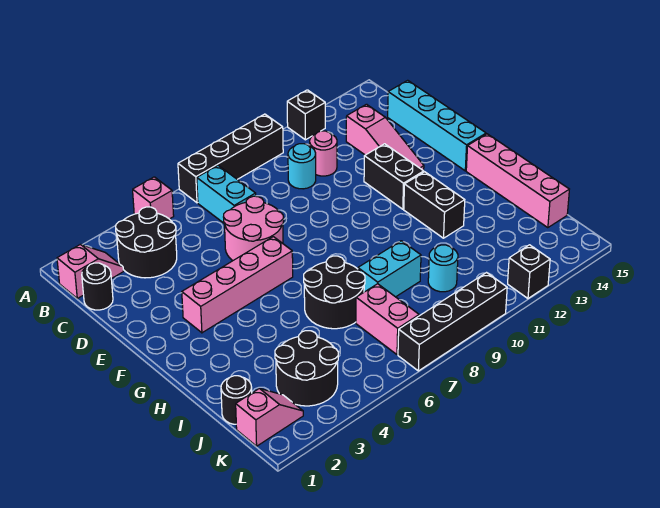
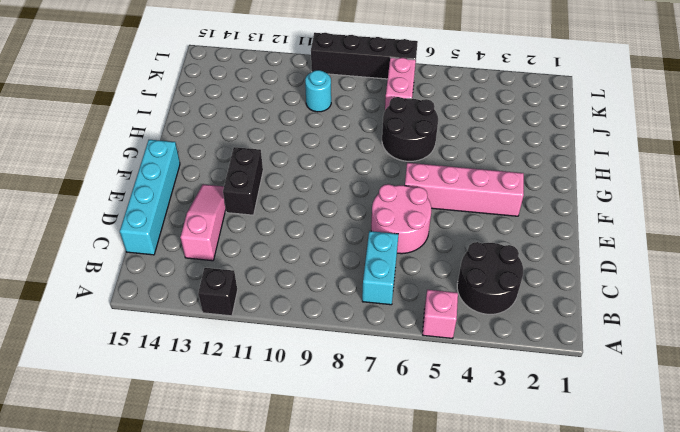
none -> black brick A7:A10 level 1
none -> pink slope B1:B2 level 1 top 1
none -> black round brick C1 level 1

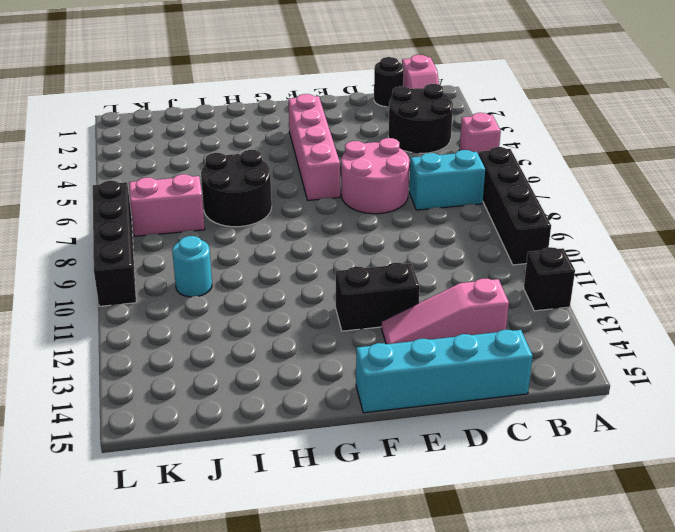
none -> cyan round brick C10 level 1
none -> pink round brick C11 level 1
none -> black brick G12:H12 level 1

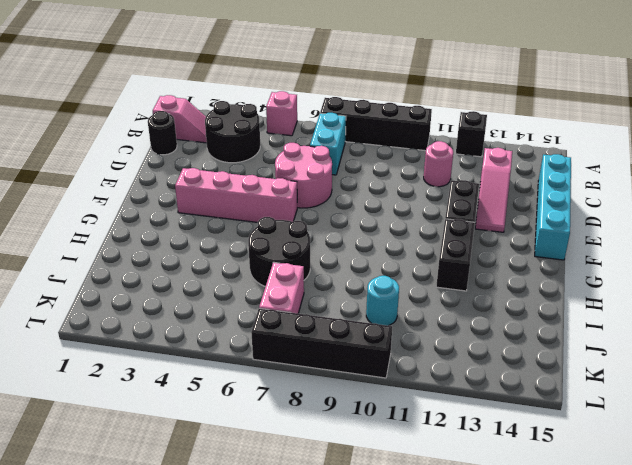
none -> cyan round brick C10 level 1
none -> pink brick G15:J15 level 1
none -> cyan brick I8:I9 level 1

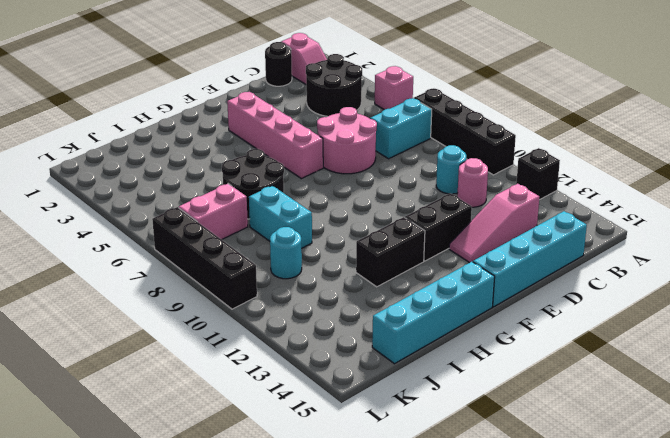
cyan brick G15:J15 level 1 -> pink brick G15:J15 level 1
none -> black round brick J1 level 1
none -> black round brick J3:K4 level 1
none -> pink slope K1:K2 level 1 top 1

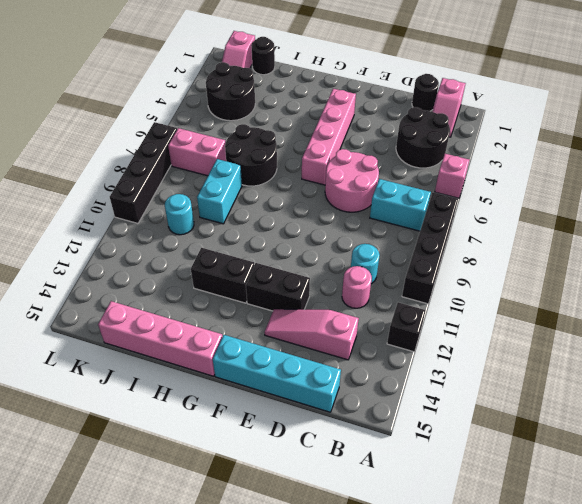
none -> black brick L12 level 1

